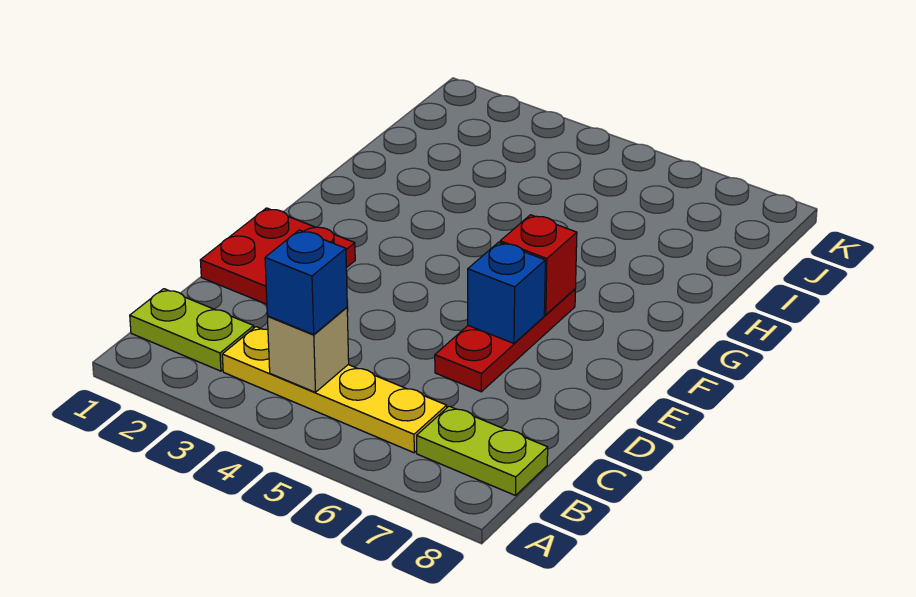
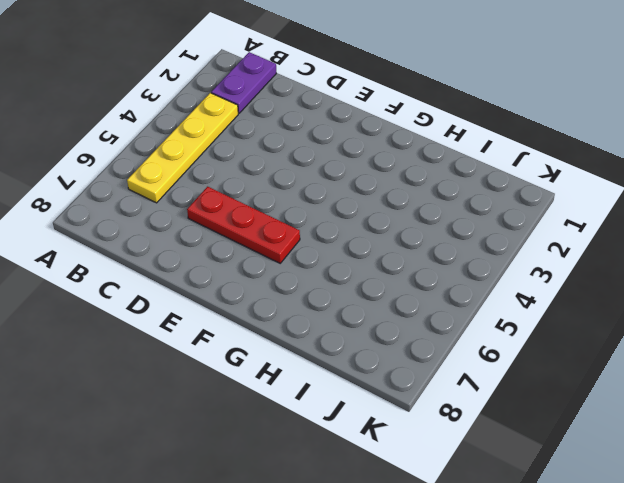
purple plate B1:B2 level 1 -> lime plate B1:B2 level 1
none -> lime plate B7:B8 level 1
none -> red plate D1:E2 level 1

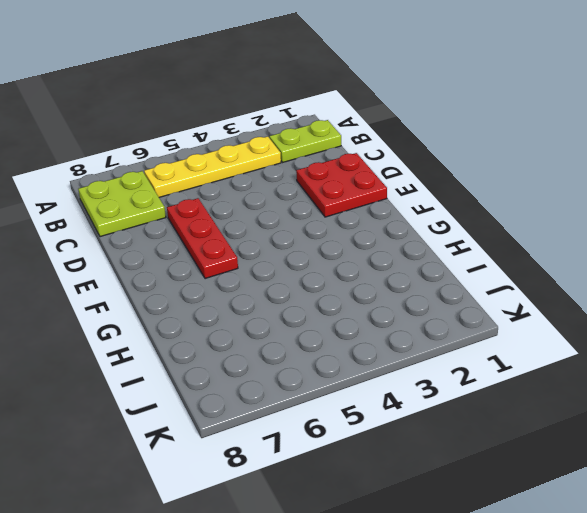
lime plate B7:C8 level 1 -> lime plate B7:B8 level 1
none -> tan brick B4 level 2
none -> blue brick E6 level 2

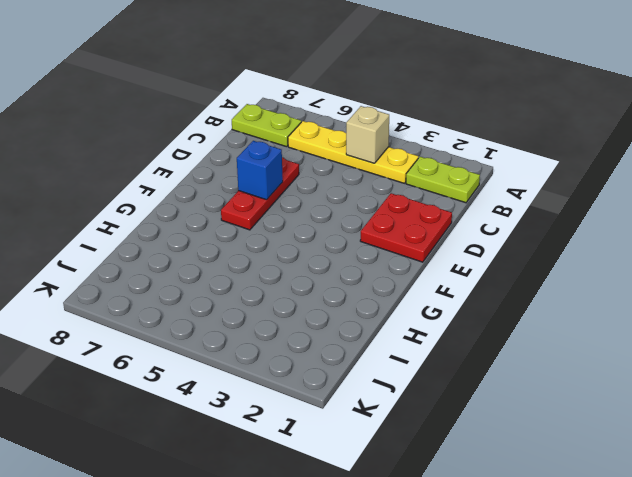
none -> red brick F6 level 2
none -> blue brick B4 level 3

